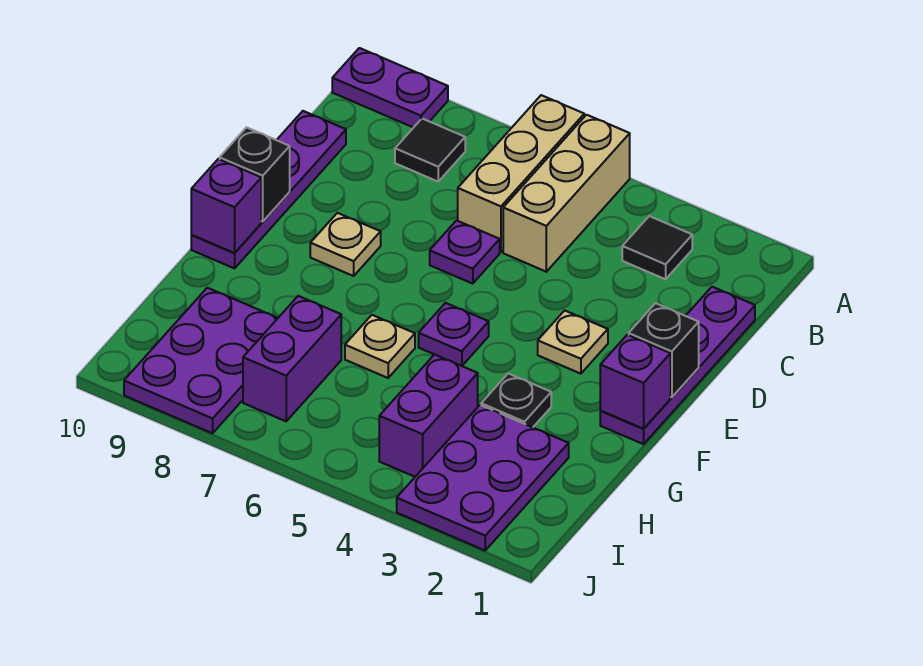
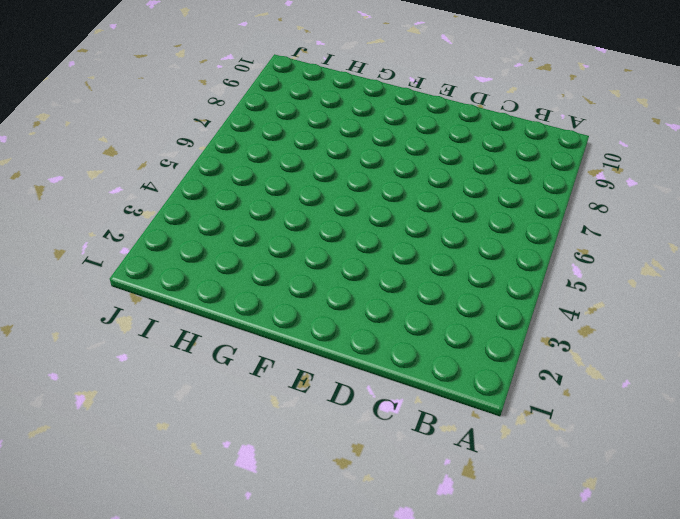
none -> tan brick A5:C5 level 1
none -> tan brick A6:C6 level 1
none -> purple plate A9:A10 level 1

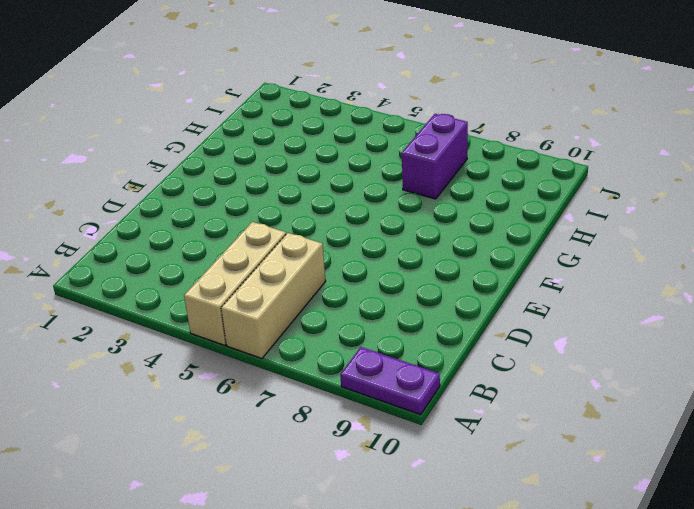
none -> black tile B3 level 1
none -> black tile B8 level 1
none -> purple plate C1:F1 level 1

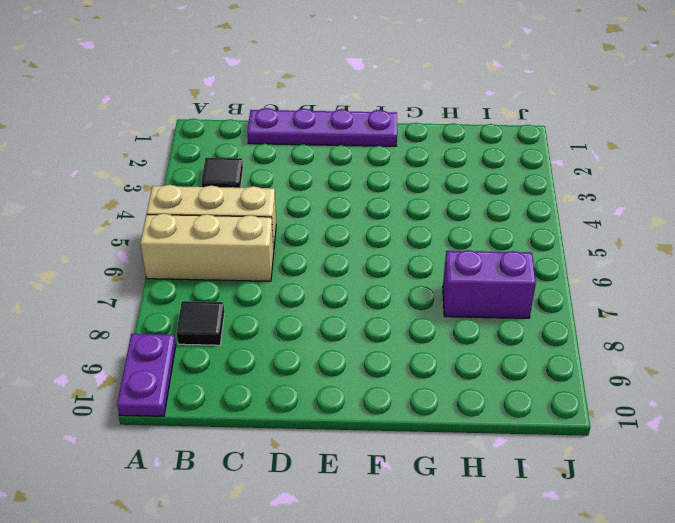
none -> purple plate C10:F10 level 1
none -> purple plate D6 level 1
none -> tan plate E3 level 1

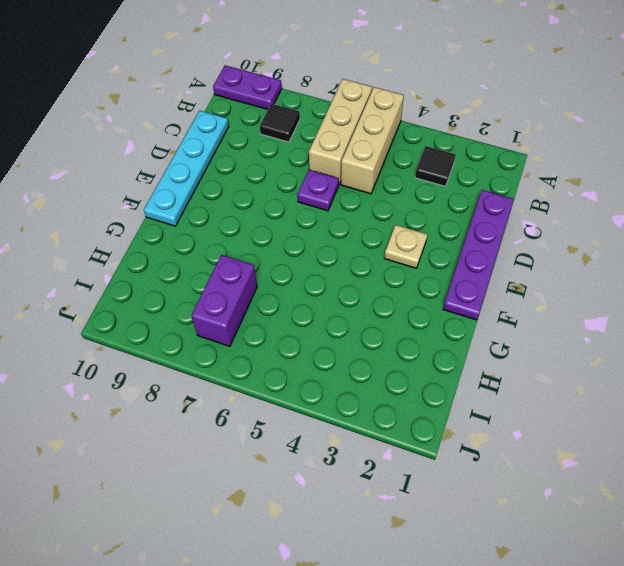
cyan plate C10:F10 level 1 -> purple plate C10:F10 level 1
none -> tan plate E8 level 1
none -> purple plate F5 level 1
none -> black plate G3 level 1

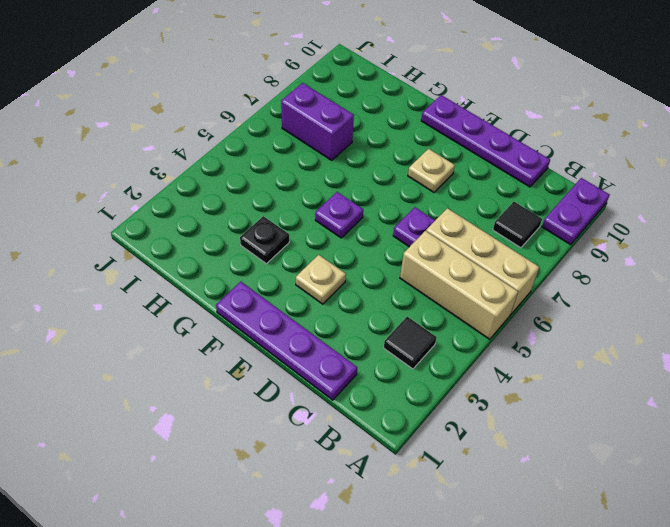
none -> tan plate G6 level 1
none -> purple plate H2:J3 level 1
none -> purple brick H4:I4 level 1

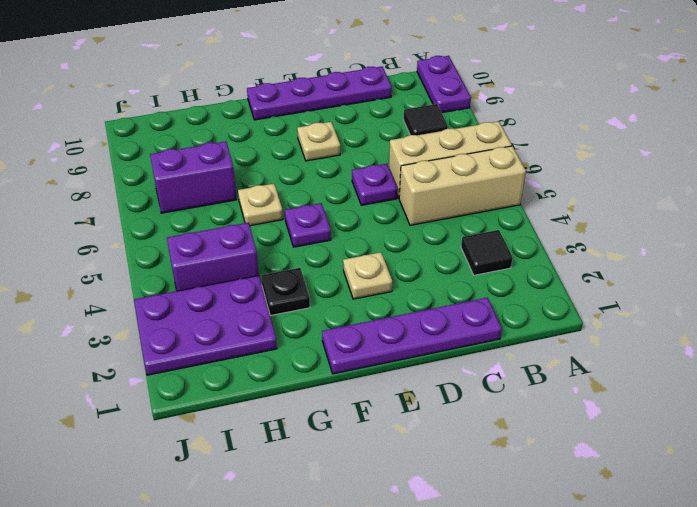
none -> purple plate H8:J9 level 1
none -> black brick E1 level 2
none -> black brick E10 level 2

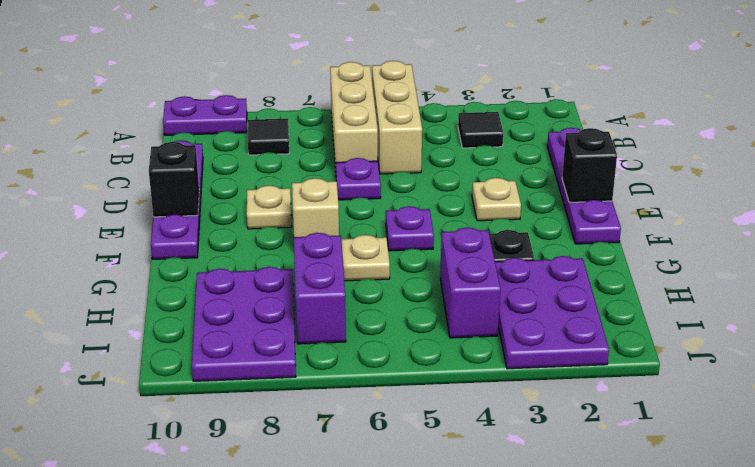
tan brick F7 level 1 -> none
none -> purple brick F1 level 2
none -> purple brick F10 level 2

